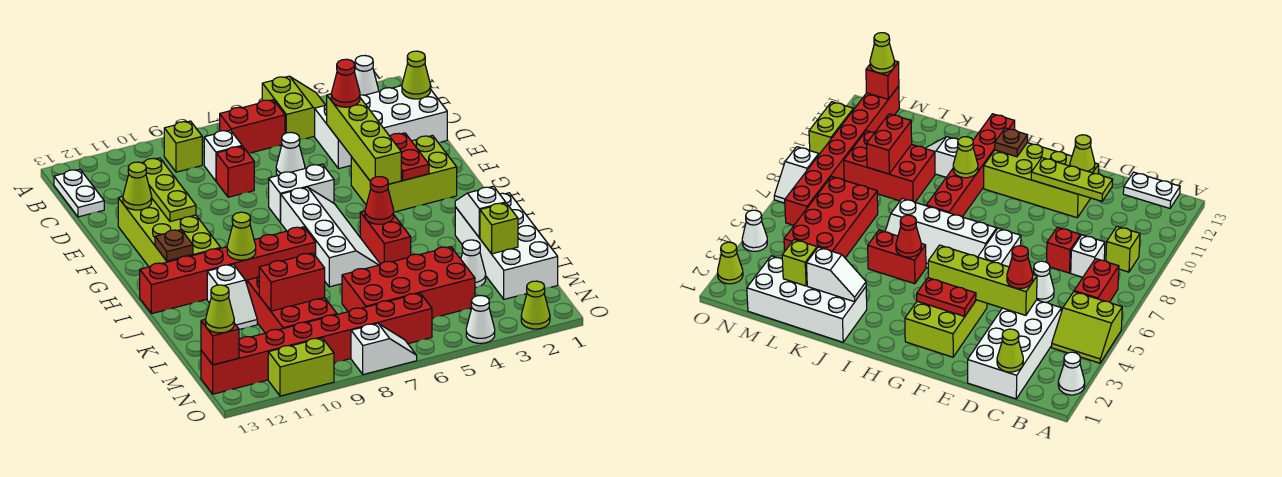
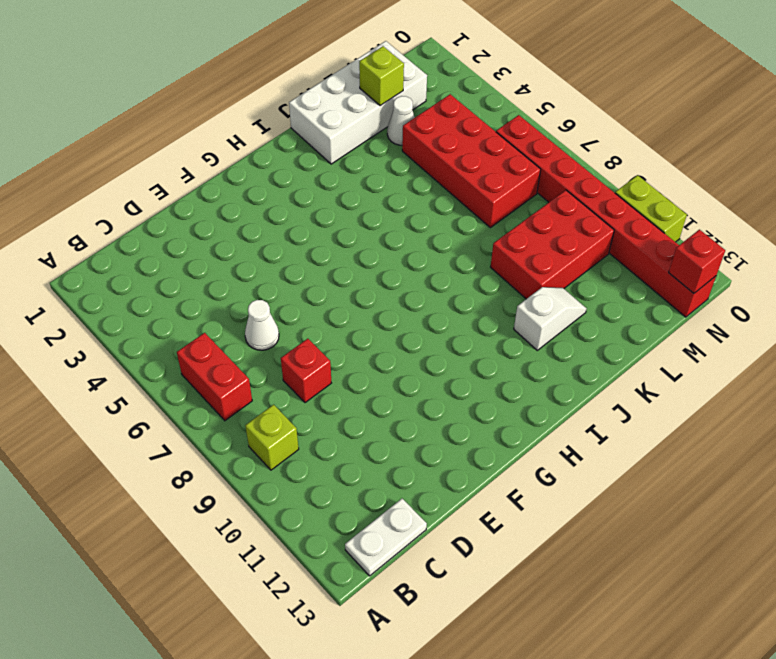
none -> white cone A2 level 1
none -> lime slope A4:B5 level 1 top 5
none -> white brick C1:D4 level 1
none -> white brick C8 level 1

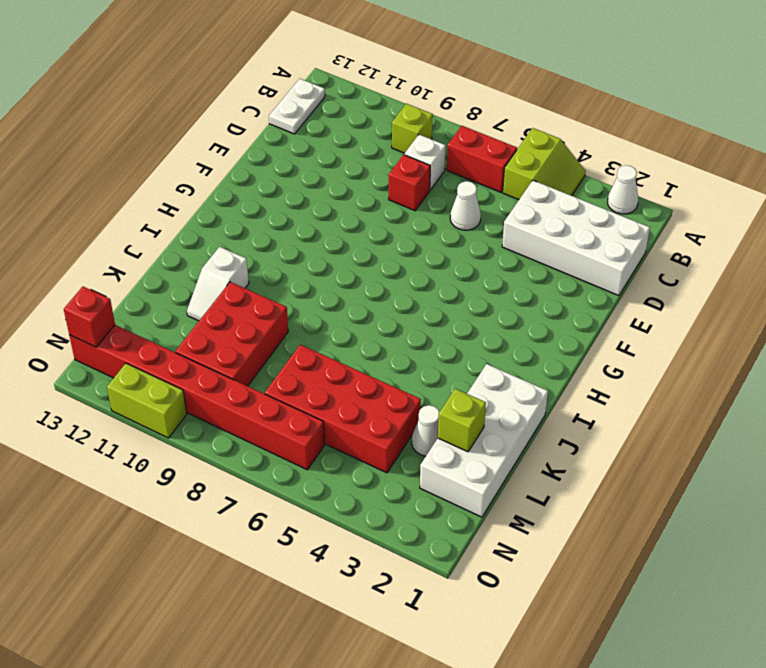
none -> lime brick E11:H12 level 1
none -> lime brick F2:G4 level 1
none -> white brick F6:F7 level 1
none -> white slope G6:J7 level 1 top 7

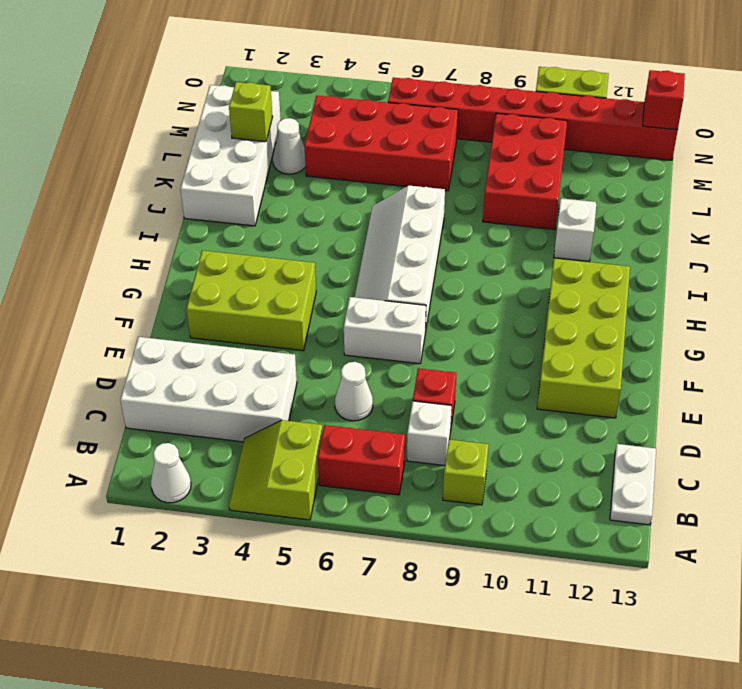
none -> red brick I5:J5 level 1
none -> red brick I8:I13 level 1
none -> lime cone O2 level 1
none -> white cone O4 level 1

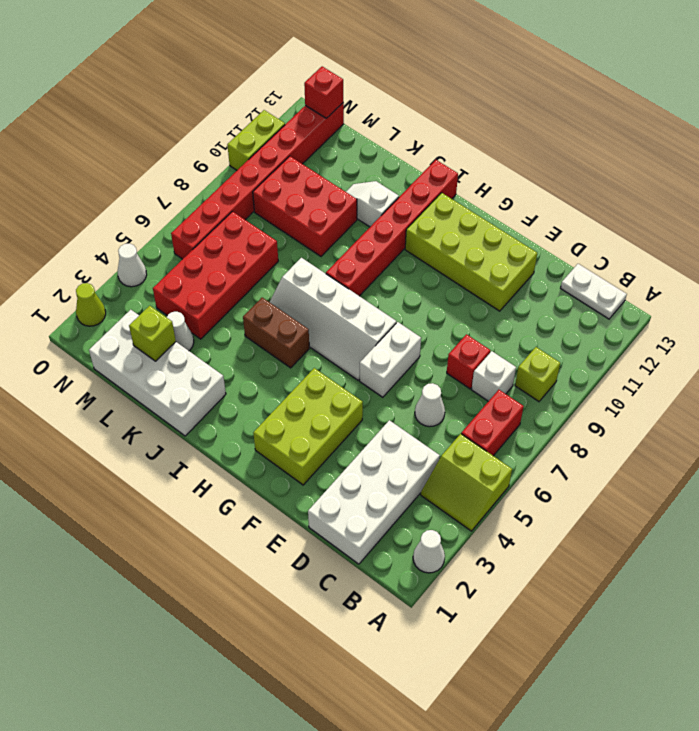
brown brick I5:J5 level 1 -> red brick I5:J5 level 1
none -> white slope O7:O8 level 1 top 8
none -> lime cone C1 level 2
none -> lime brick D4:G4 level 2
none -> lime plate D11:F11 level 2

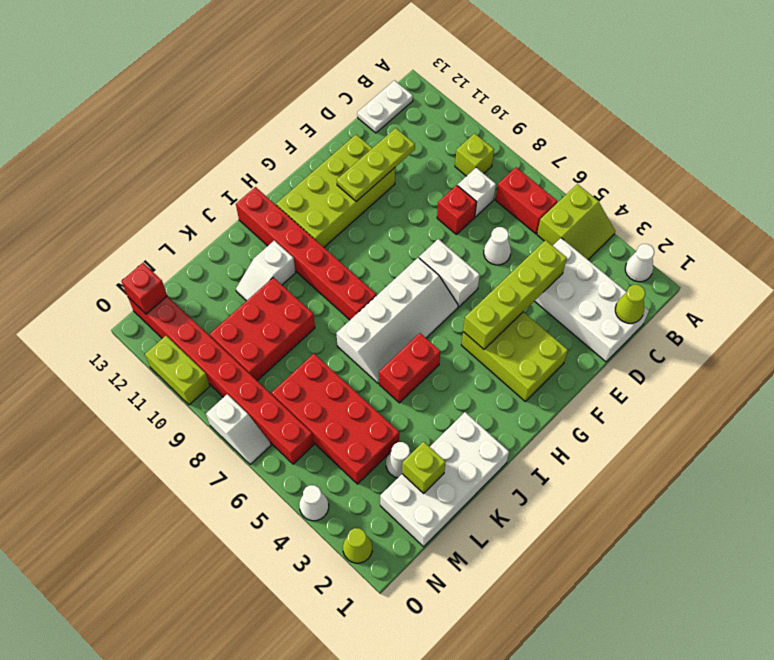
none -> lime cone E12 level 2
none -> red plate F3:G3 level 2
none -> brown plate H12 level 2
none -> red cone I5 level 2

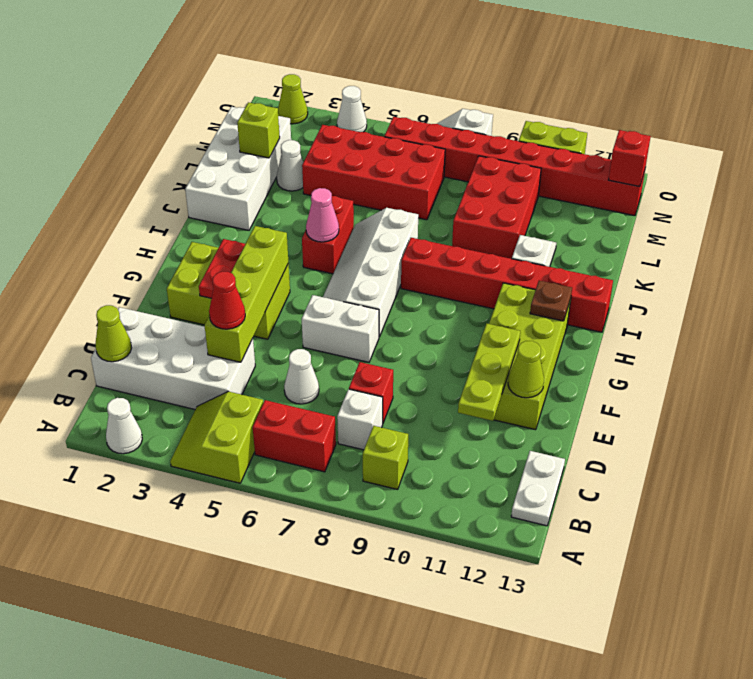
pink cone I5 level 2 -> red cone I5 level 2
none -> lime cone I10 level 2
none -> white slope J2:K2 level 2 top K
none -> red brick L9:L10 level 2
none -> lime cone N13 level 3

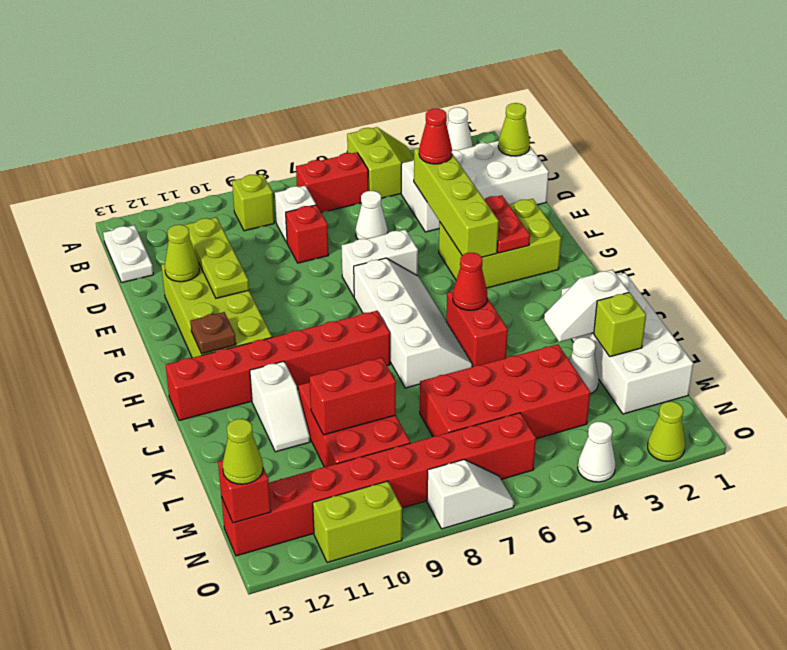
white slope K2:K3 level 2 top 2 -> white slope J2:K2 level 2 top K
none -> lime cone I10 level 2

